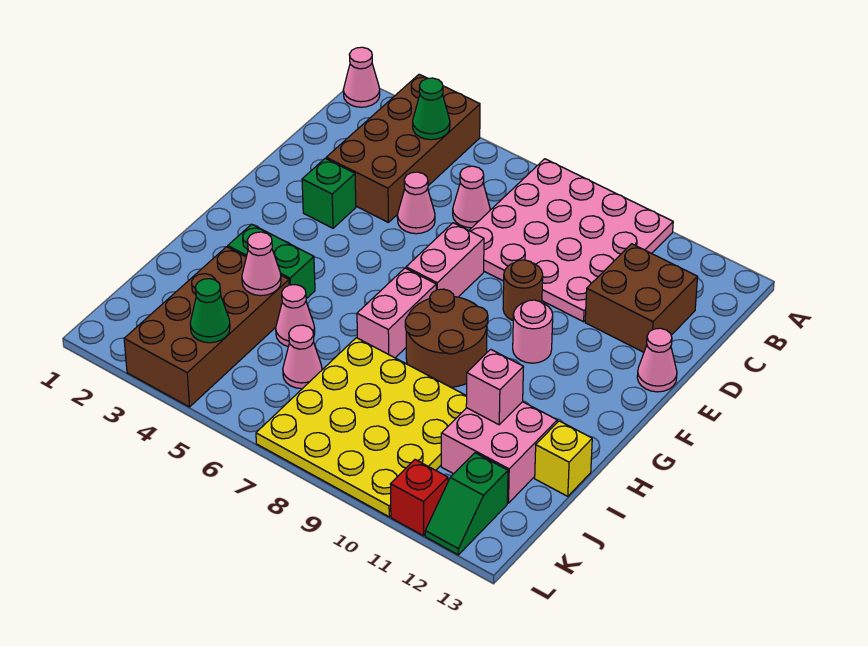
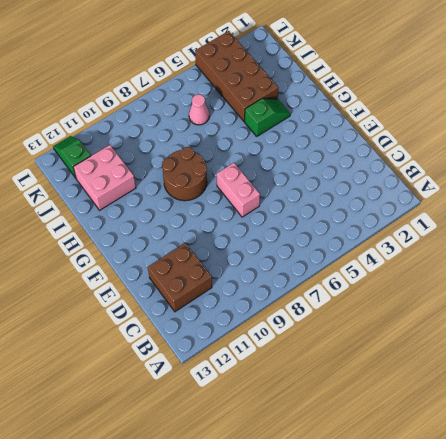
green slope H3:H4 level 1 top 4 -> green brick H3:H4 level 1
none -> pink cone A1 level 1
none -> brown brick A3:D4 level 1
none -> pink plate A7:D10 level 1

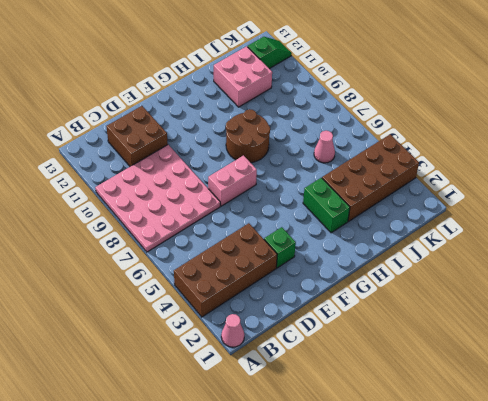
none -> pink cone C6 level 1
none -> pink cone D5 level 1
none -> brown round brick E9 level 1

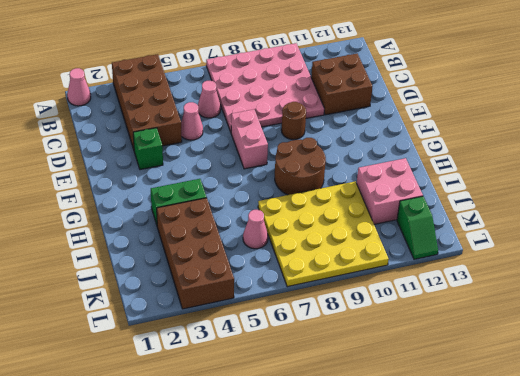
none -> pink cone E13 level 1
none -> pink round brick F10 level 1
none -> pink brick G7:H7 level 1

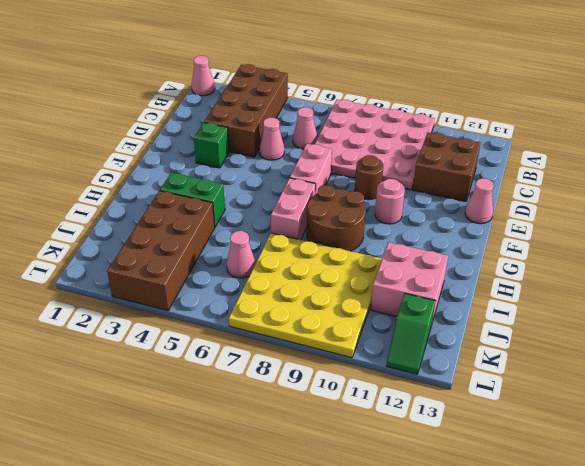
none -> pink cone I5 level 1
none -> yellow brick I13 level 1
none -> red brick L11 level 1

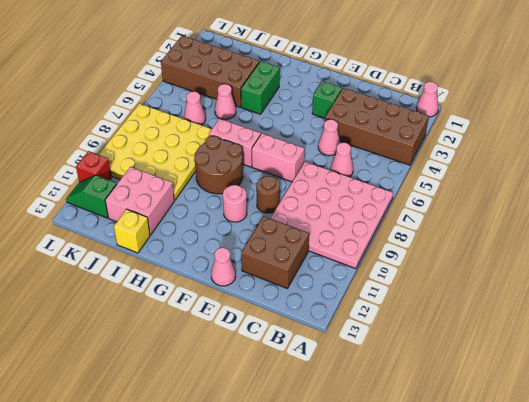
none -> green cone B4 level 2
none -> pink cone I4 level 2
none -> pink brick I11 level 2

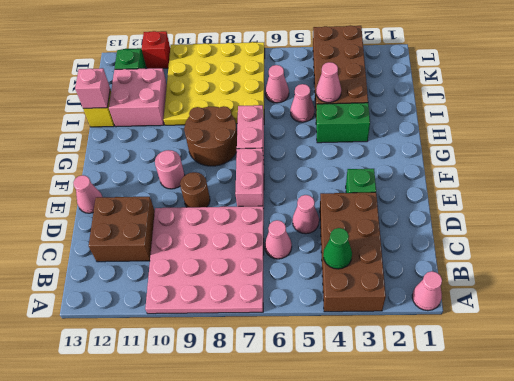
pink brick I13 level 2 -> pink brick I11 level 2
none -> green cone K4 level 2

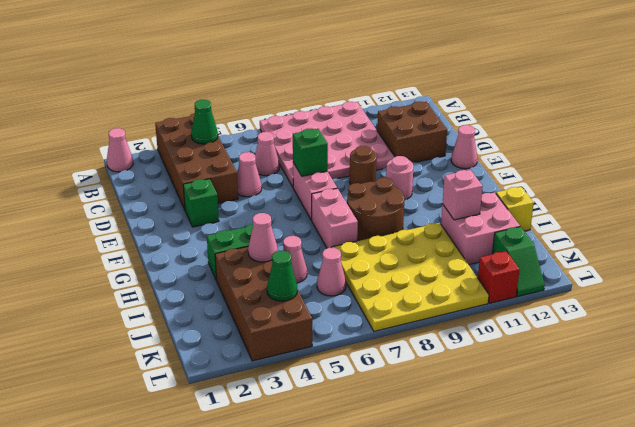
green brick E7 level 2 -> none

